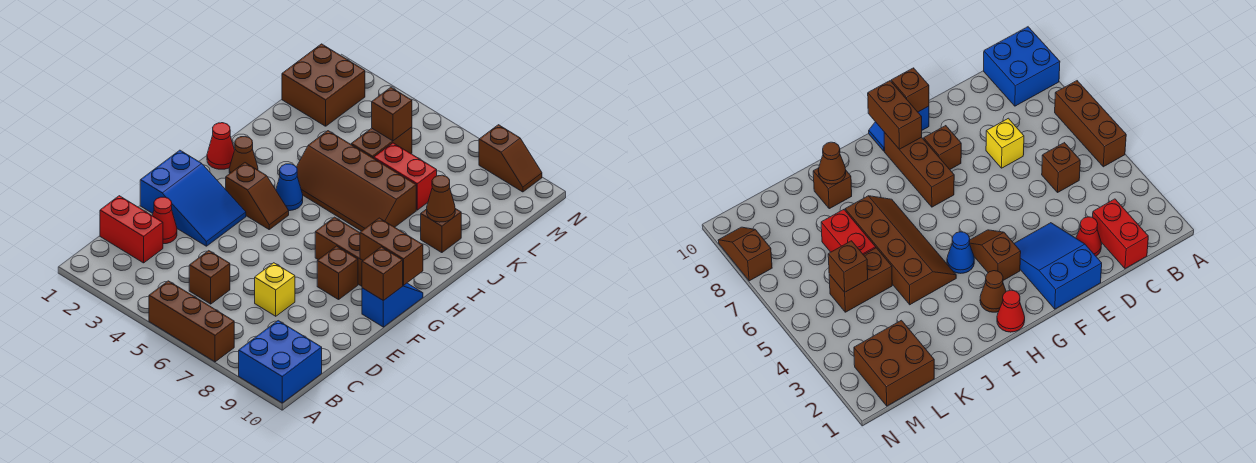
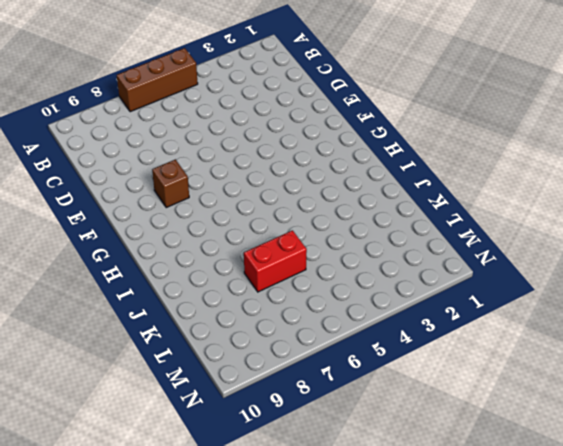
none -> blue brick A9:B10 level 1
none -> red brick C1:C2 level 1
none -> brown brick C5 level 1

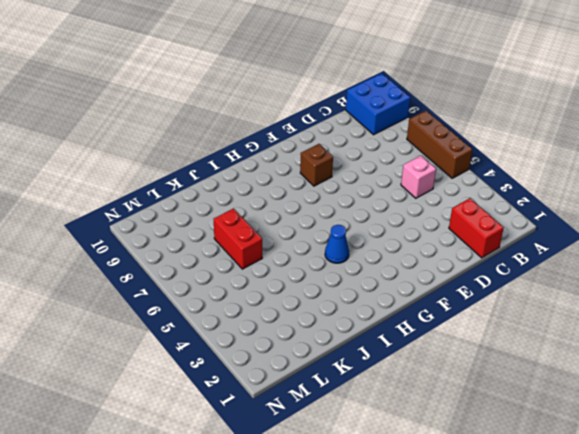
pink brick C5 level 1 -> brown brick C5 level 1
none -> red cone D2 level 1
none -> yellow brick D7 level 1
none -> blue slope E1:F3 level 1 top 1

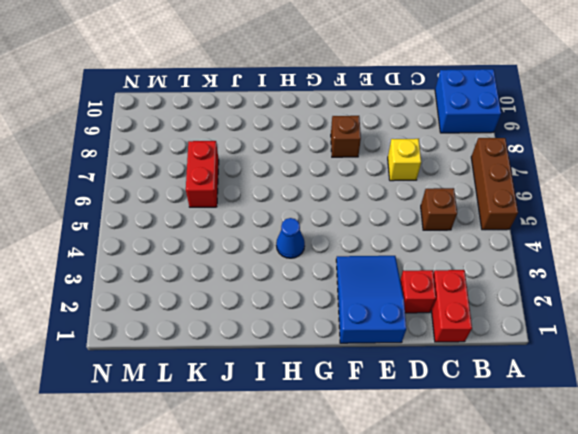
red brick D2 level 1 -> red cone D2 level 1
none -> blue slope F10:G10 level 1 top F
none -> brown slope G3:G4 level 1 top 3
none -> brown brick G7:G9 level 1

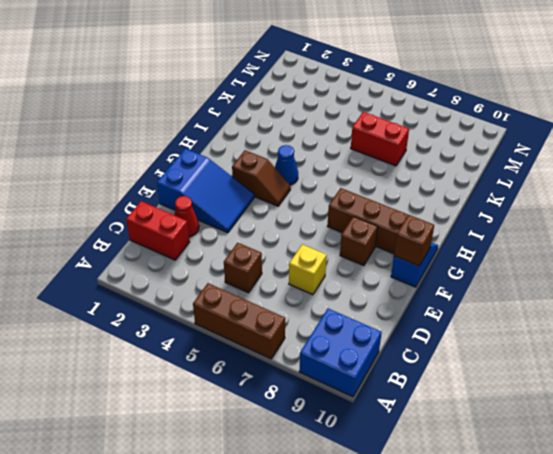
none -> red cone H1 level 1
none -> brown cone H2 level 1
none -> brown slope I4:J7 level 1 top J

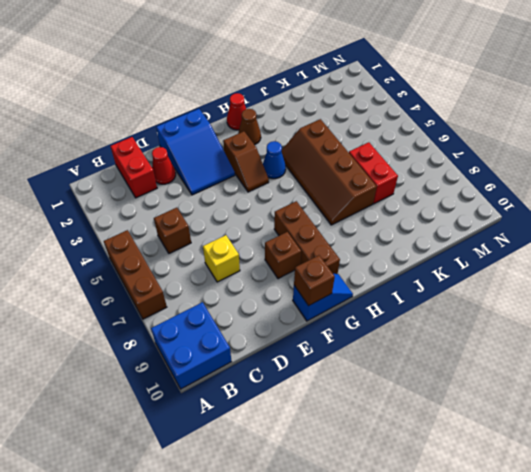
none -> brown brick J9 level 1
none -> brown brick K5:L5 level 1
none -> brown brick L1:M2 level 1

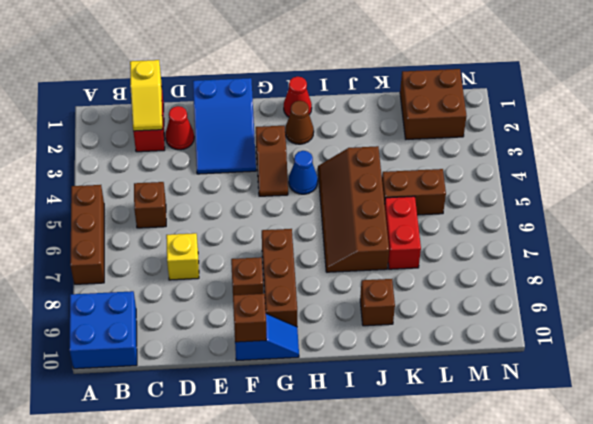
yellow slope C1:C2 level 2 top 1 -> none
none -> brown slope N8:N9 level 1 top 8
none -> brown brick G9:G10 level 2
none -> brown cone J9 level 2

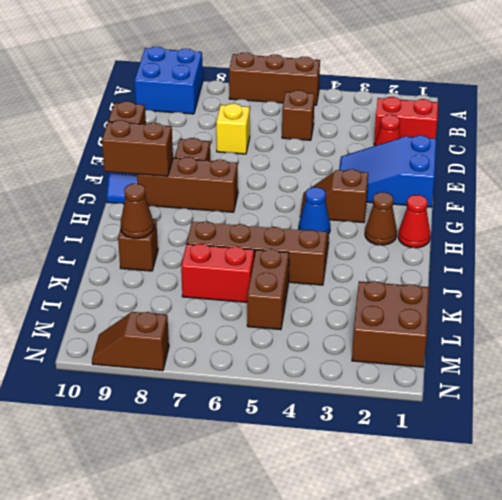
none -> brown brick L5 level 2

